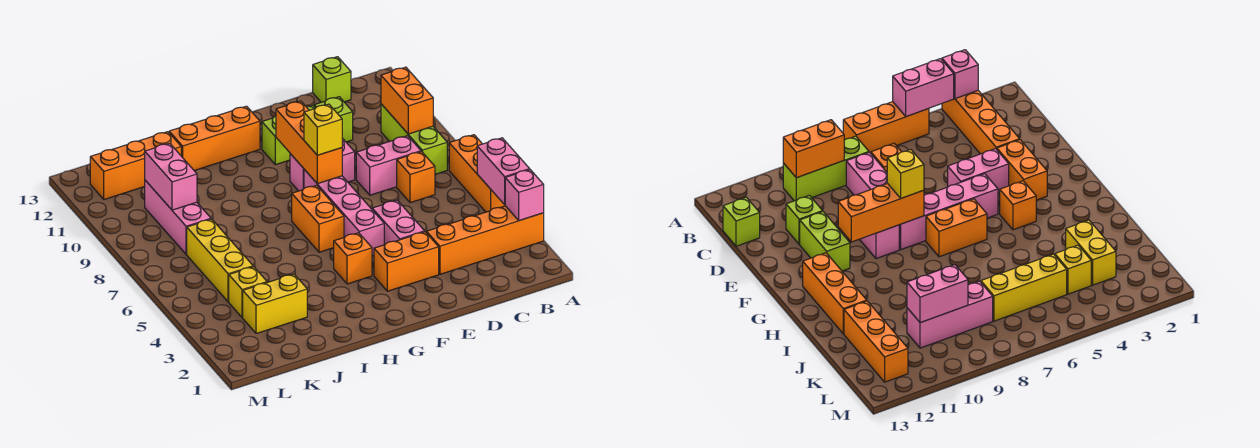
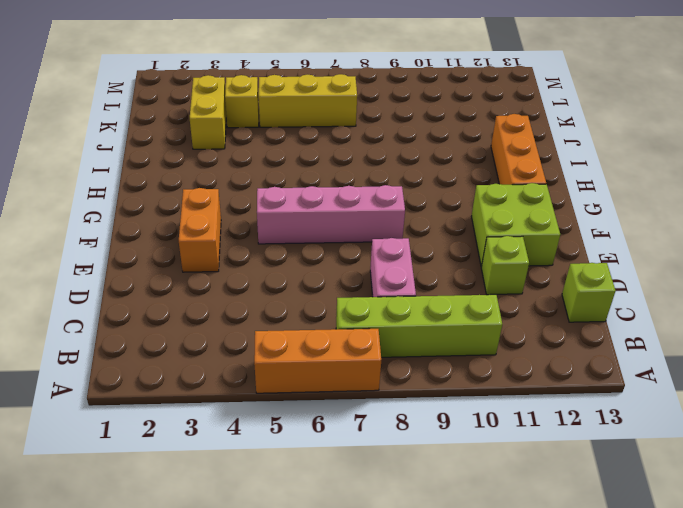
lime brick B7:B10 level 1 -> lime brick B8:B10 level 1
lime brick E11:F12 level 1 -> lime brick E11:F11 level 1
none -> orange brick A3:D3 level 1
none -> orange brick C7 level 1
none -> pink brick E4:E5 level 1

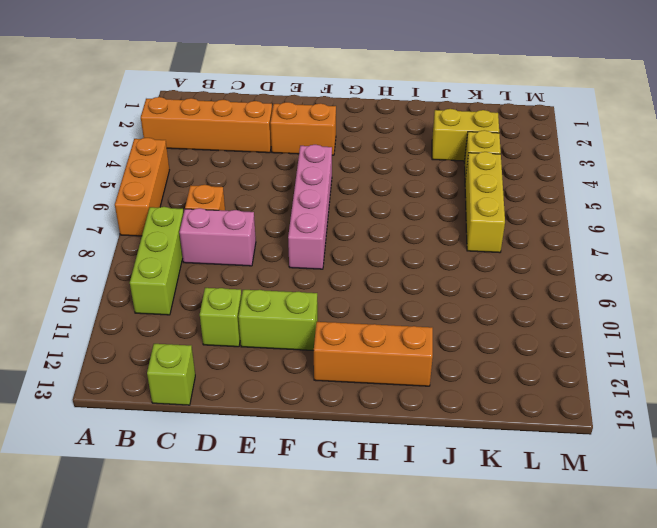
none -> pink brick E4:E5 level 1
none -> pink brick E9:F9 level 1
none -> orange brick G4 level 1

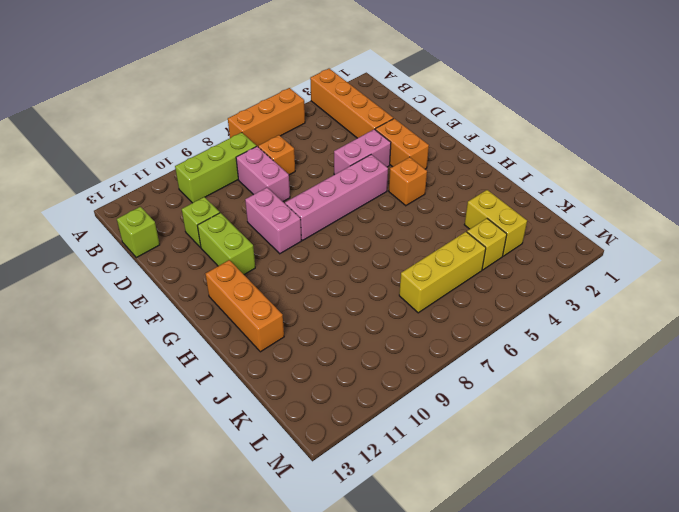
none -> orange brick G6:G7 level 1
none -> orange brick J12:L12 level 1
none -> pink brick K8:K10 level 1

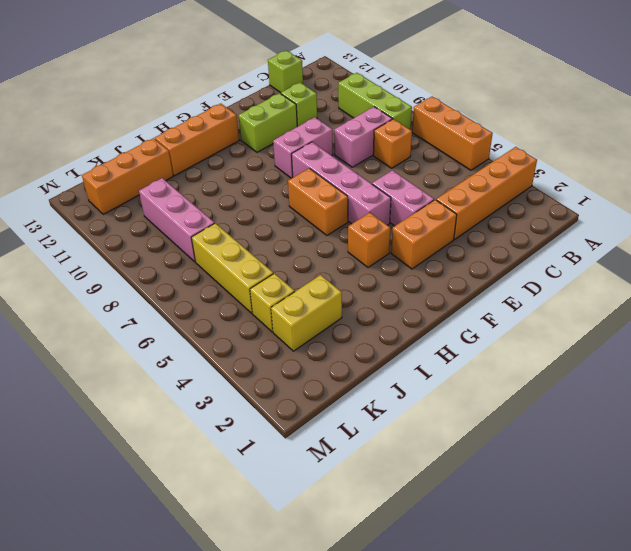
none -> pink brick A3 level 2
none -> pink brick A4:A5 level 2
none -> orange brick B9:B10 level 2

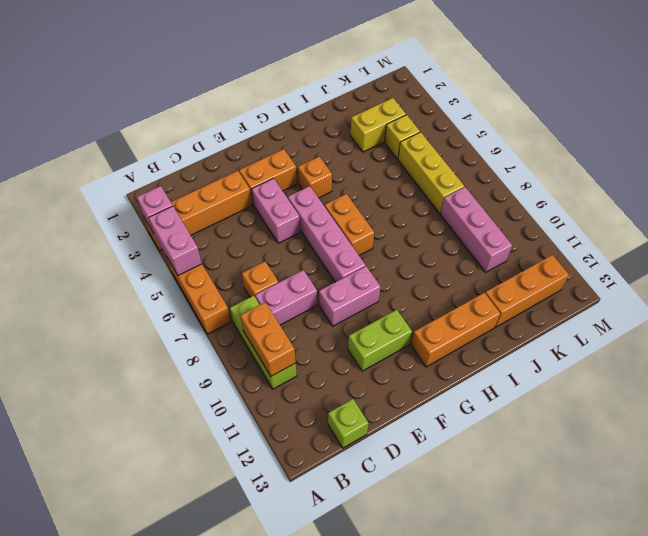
none -> lime brick D11 level 1
none -> orange brick F8:F10 level 2
none -> pink brick K9:K10 level 2

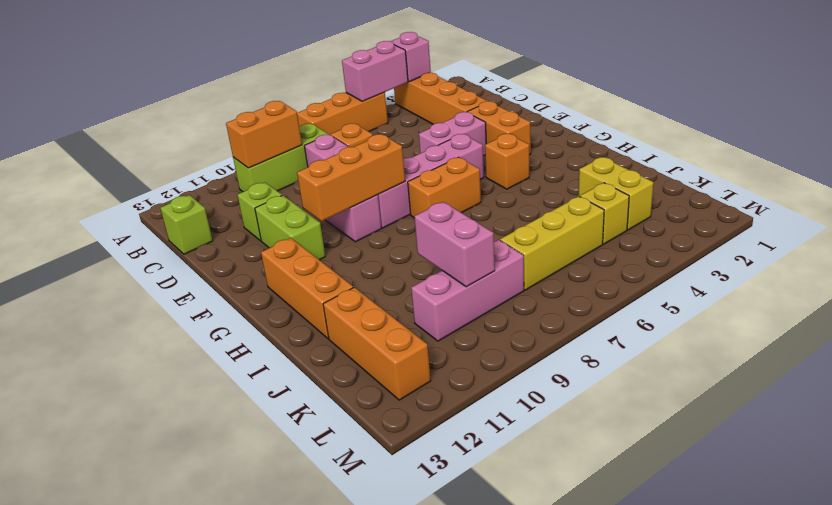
pink brick J9:K9 level 2 -> pink brick K9:K10 level 2
none -> yellow brick F8 level 3

